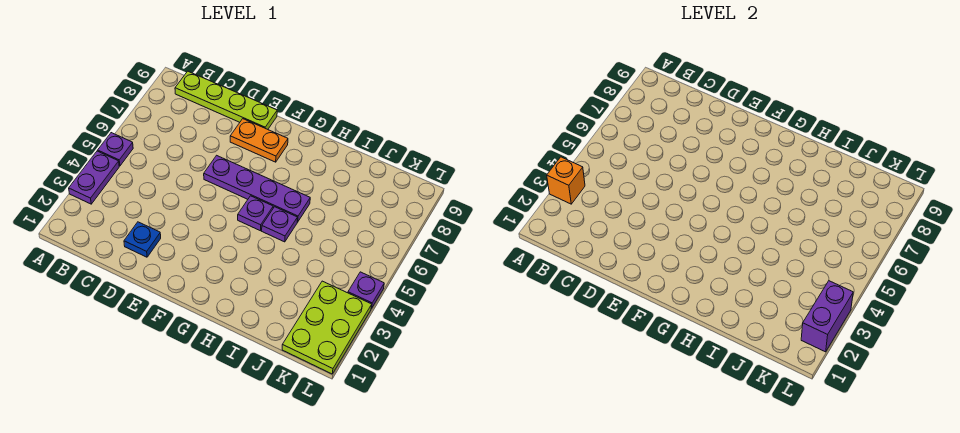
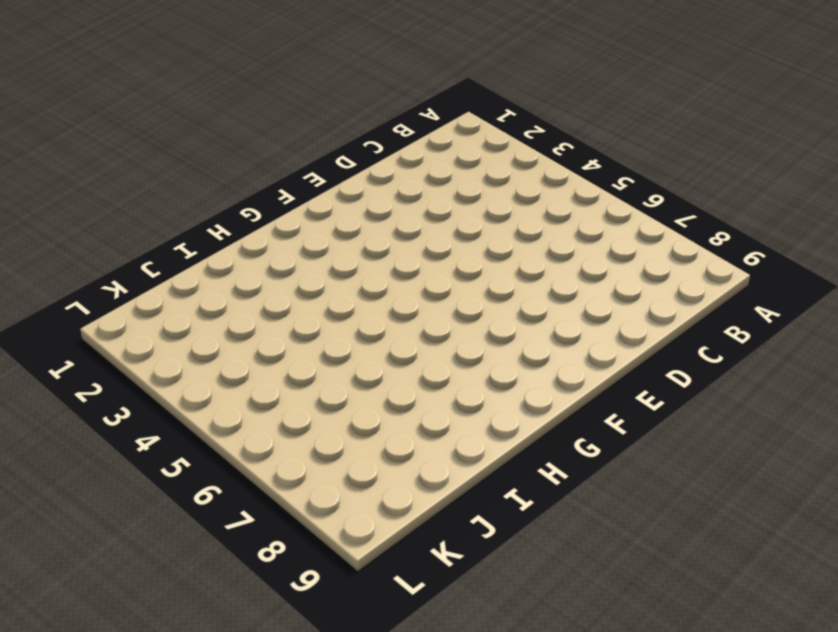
none -> purple plate A3:A4 level 1
none -> purple plate A5 level 1
none -> lime plate B9:E9 level 1

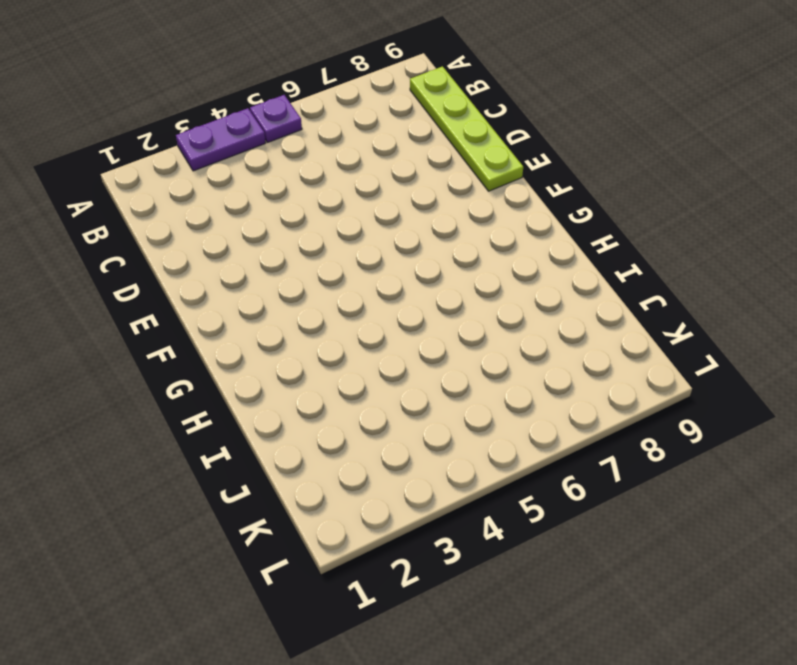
none -> blue plate D2 level 1
none -> purple plate E6:H6 level 1
none -> orange plate E8:F8 level 1

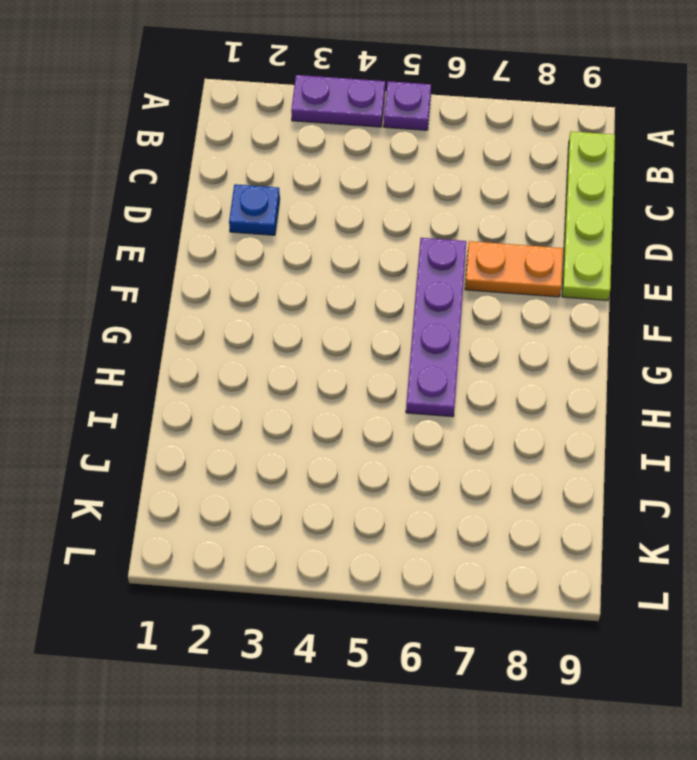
orange plate E7:E8 level 1 -> orange plate E8:F8 level 1
none -> purple plate G5 level 1
none -> purple plate H5 level 1
none -> lime plate K1:L3 level 1

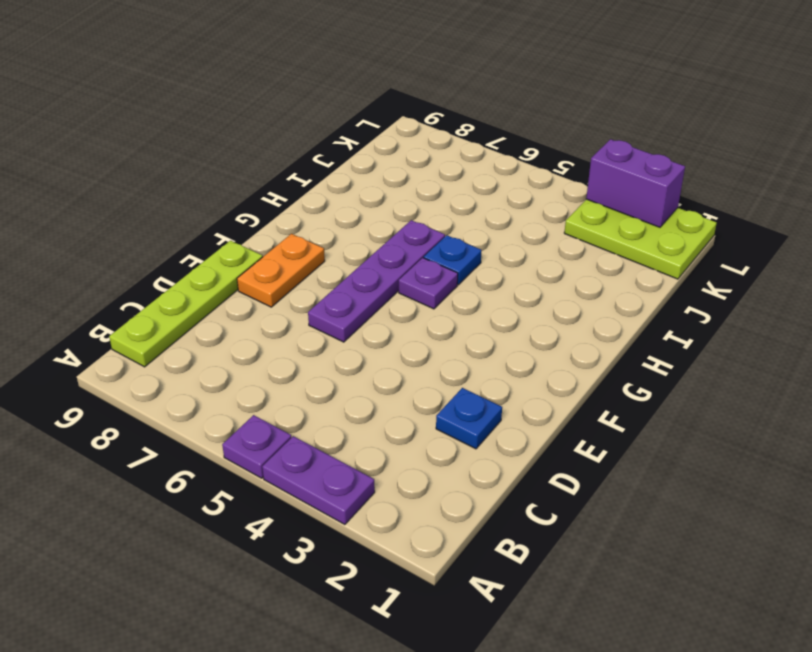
blue plate H5 level 1 -> purple plate H5 level 1
none -> purple plate L4 level 1
none -> orange brick A3 level 2

